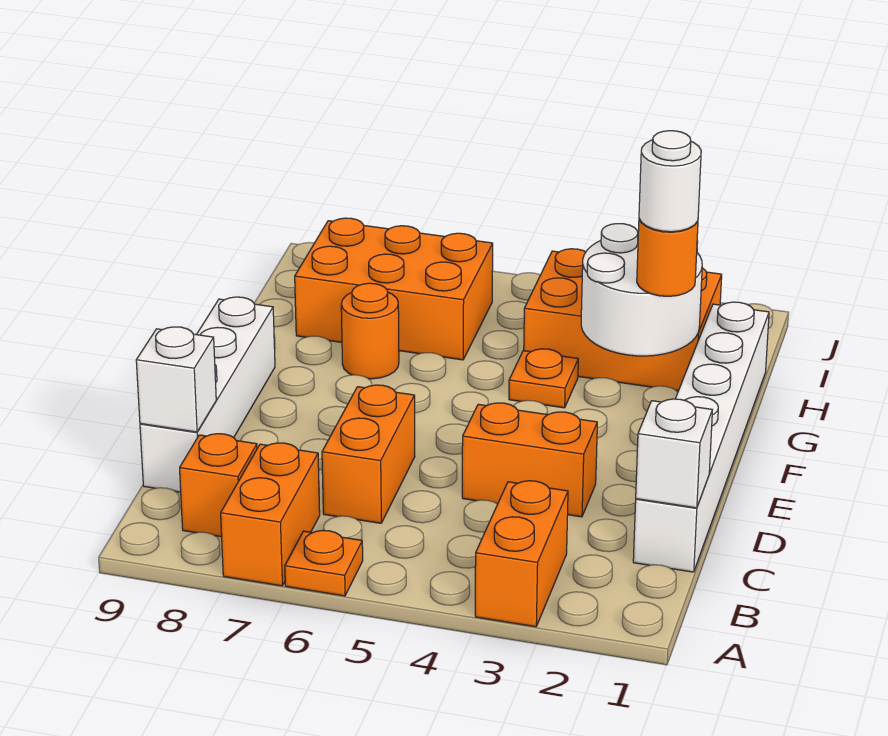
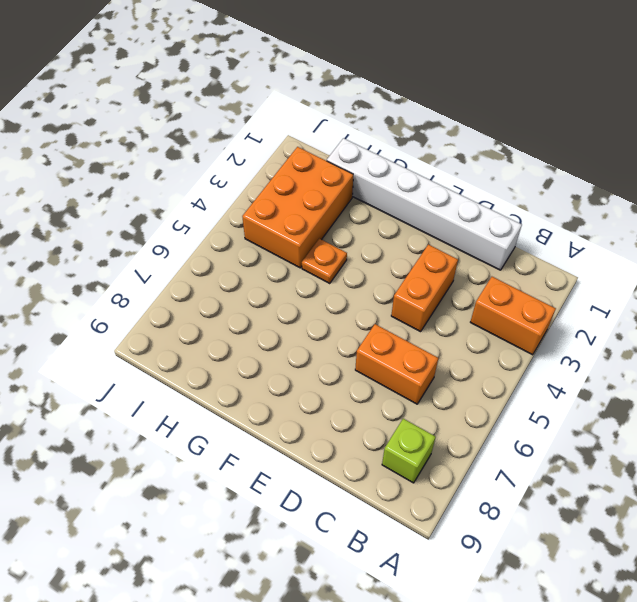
lime brick B8 level 1 -> orange brick B8 level 1
none -> orange plate A6 level 1
none -> orange brick A7:B7 level 1
none -> white brick C9:F9 level 1

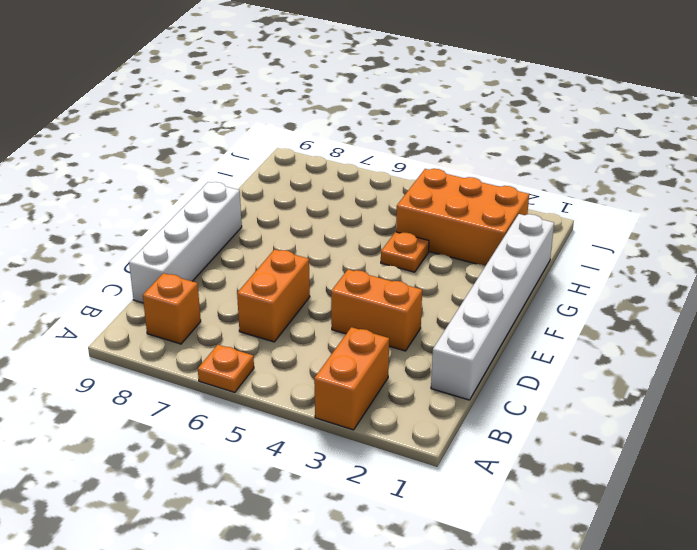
none -> orange brick A7:B7 level 1
none -> orange round brick G7 level 1
none -> orange brick H6:I8 level 1

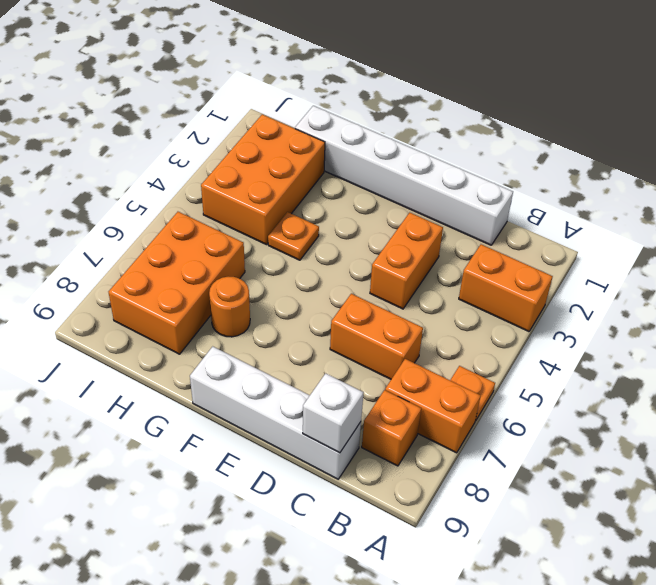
none -> white brick C1 level 2
none -> white round brick G2:H3 level 2
none -> orange round brick G2 level 3

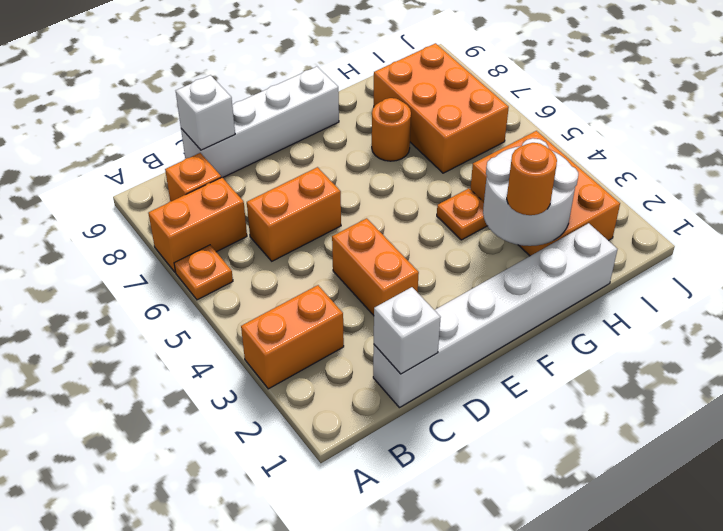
none -> white round brick G2 level 4

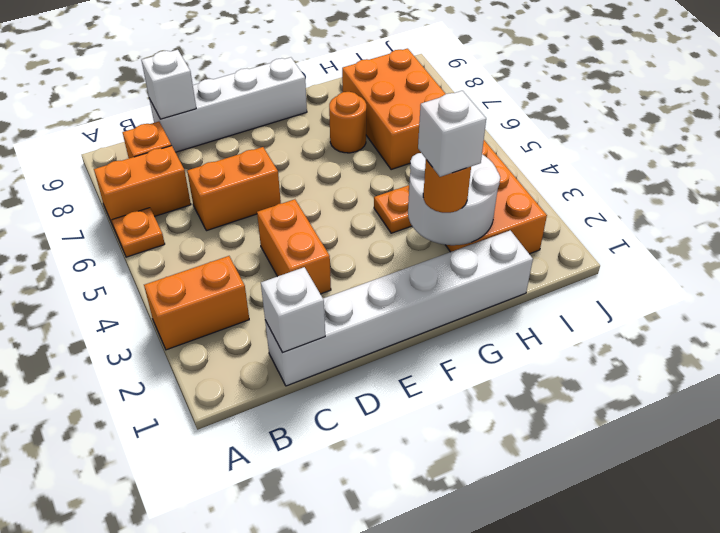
white brick G2 level 4 -> white round brick G2 level 4

